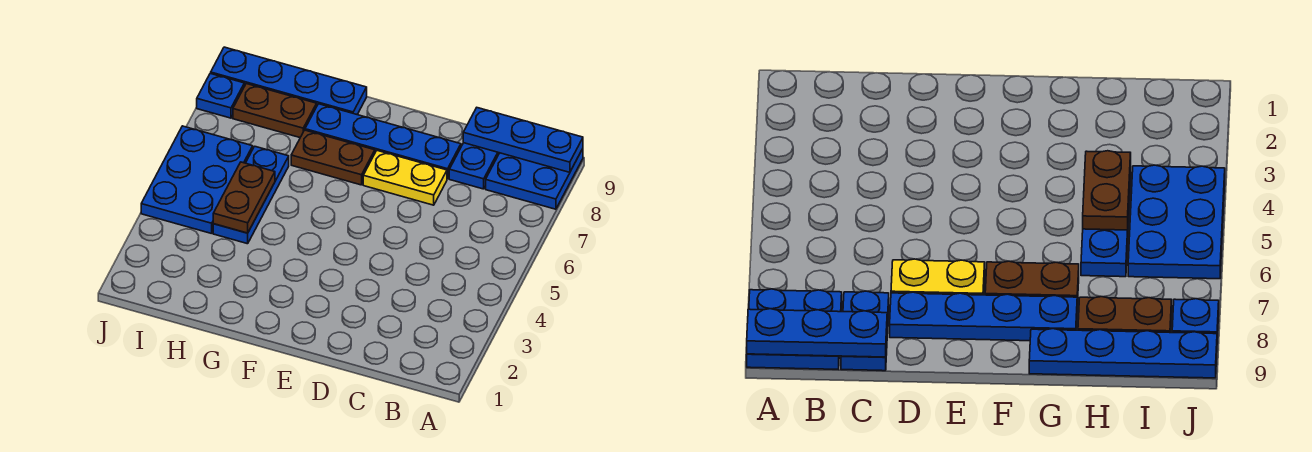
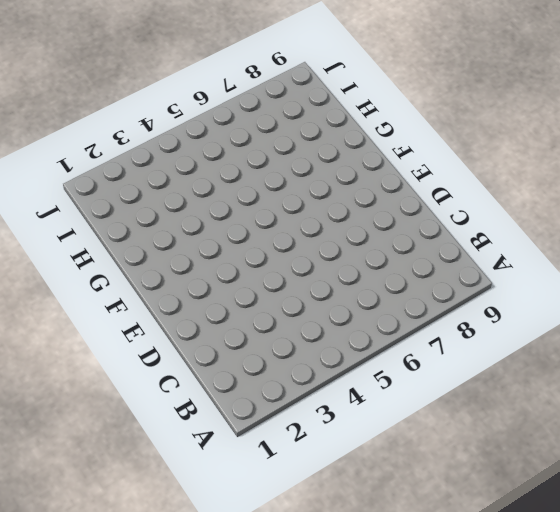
none -> blue plate A8:B9 level 1
none -> blue plate C8:C9 level 1
none -> yellow plate D7:E7 level 1

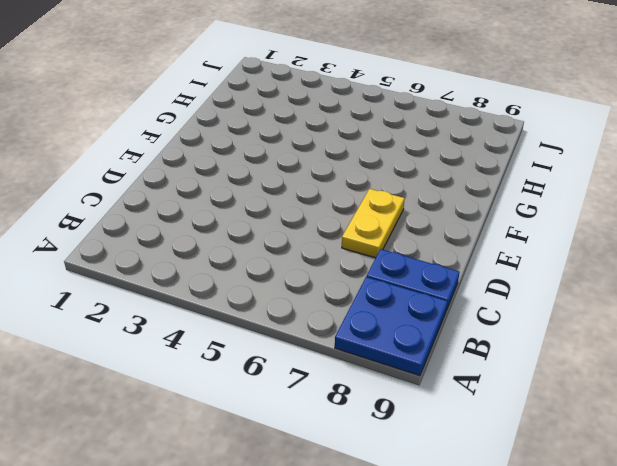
none -> blue plate D8:G8 level 1
none -> brown plate F7:G7 level 1
none -> blue plate G9:J9 level 1

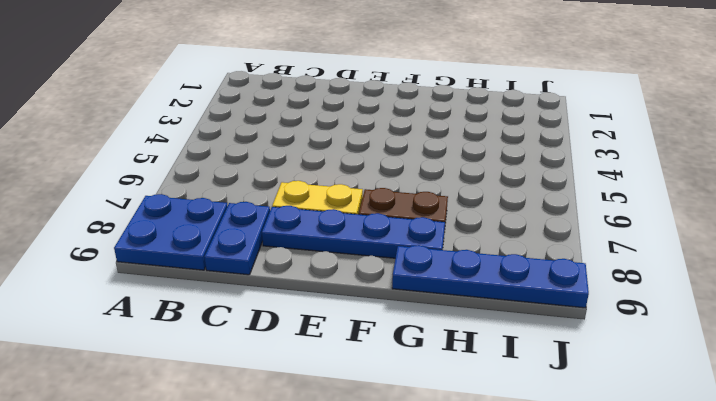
none -> blue plate H4:H6 level 1
none -> brown plate H8:I8 level 1
none -> blue plate I4:J6 level 1

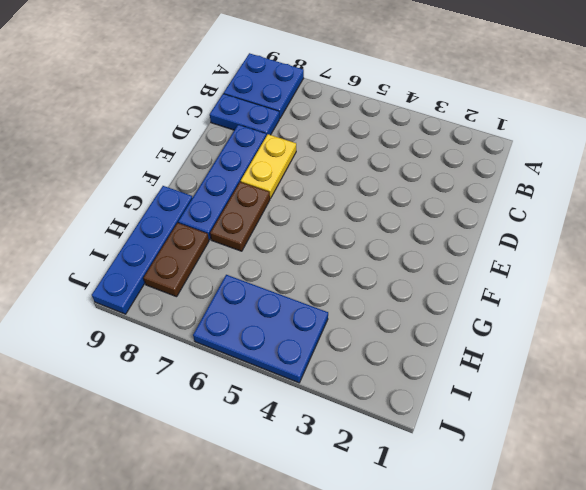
none -> blue plate H4:H6 level 1
none -> blue plate J8 level 1
none -> blue plate A9:C9 level 2

